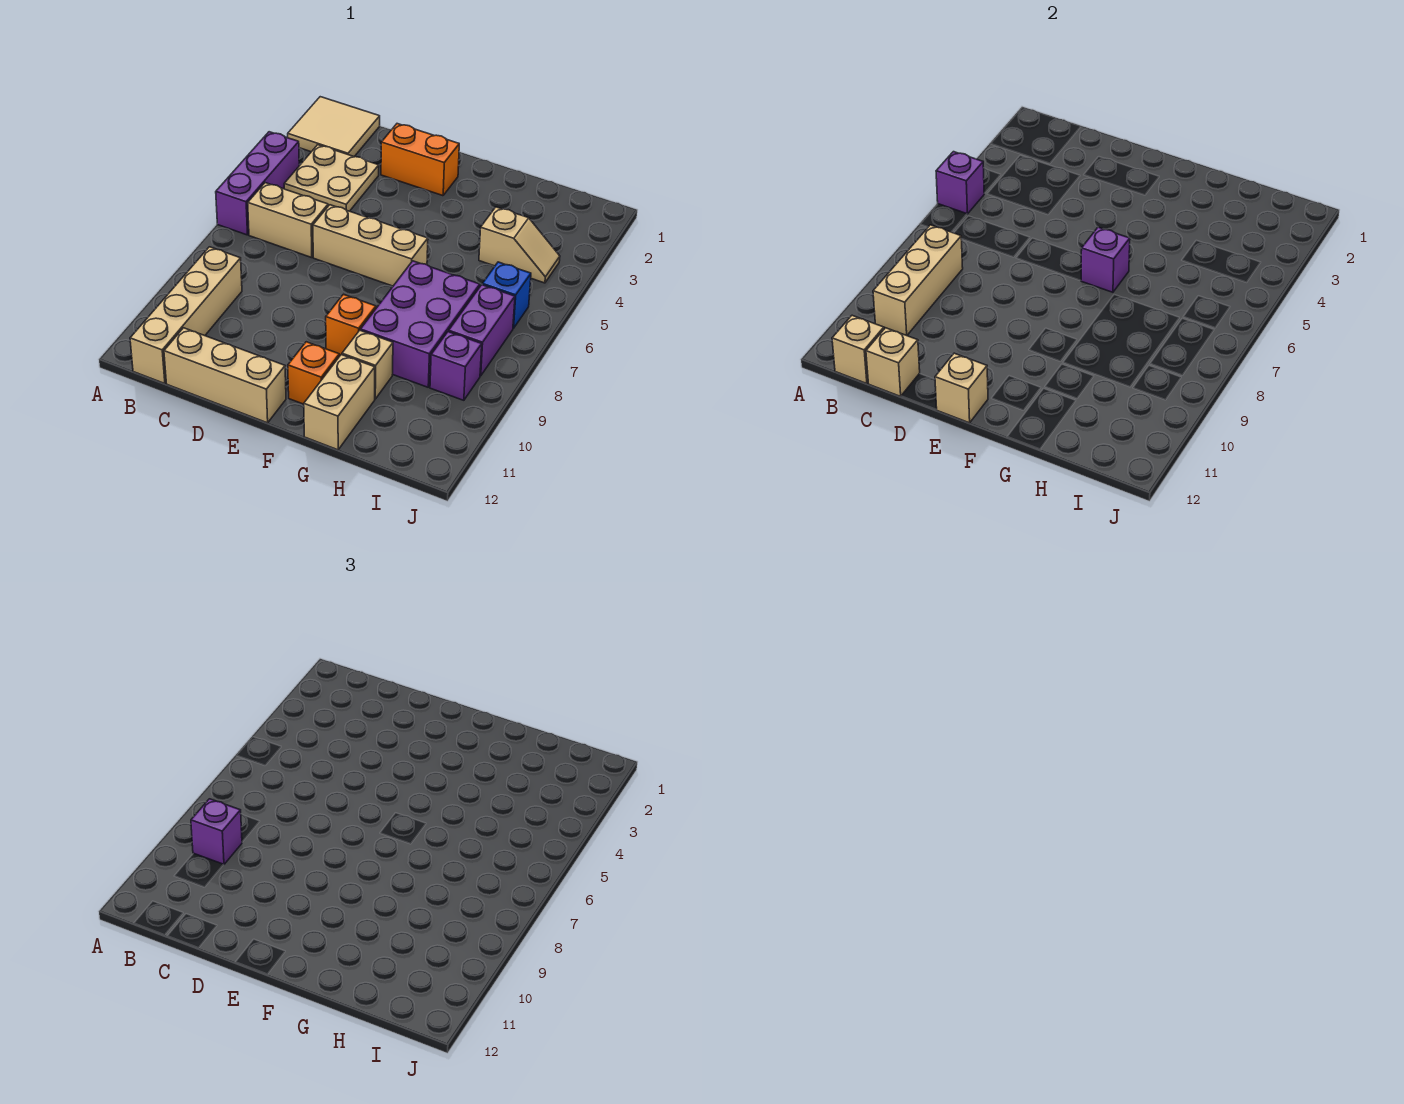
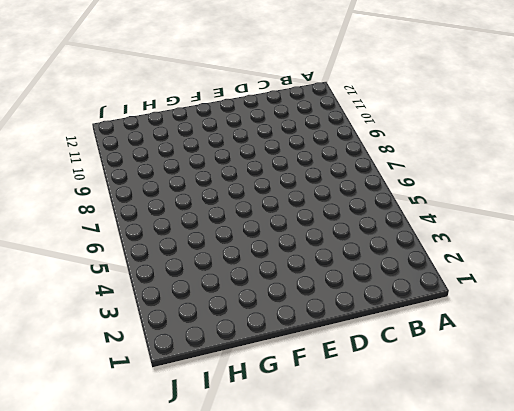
none -> tan tile A1:B2 level 1
none -> purple brick A4:A6 level 1
none -> tan plate B3:C4 level 1

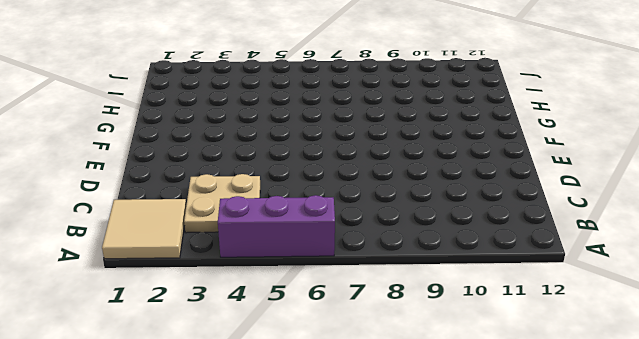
none -> tan brick B6:C6 level 1
none -> tan brick B9:B12 level 1
none -> tan brick C12:E12 level 1

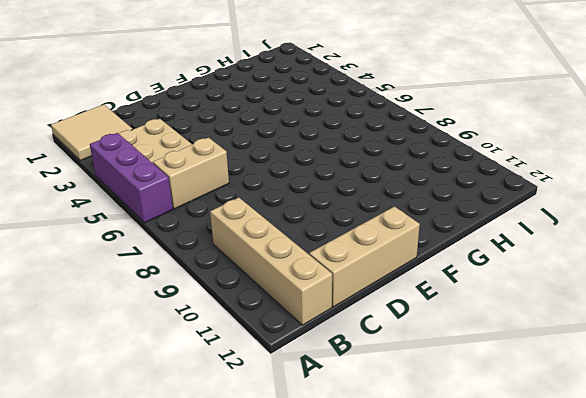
none -> orange brick D2:E2 level 1
none -> tan brick D6:F6 level 1
none -> orange brick F9 level 1

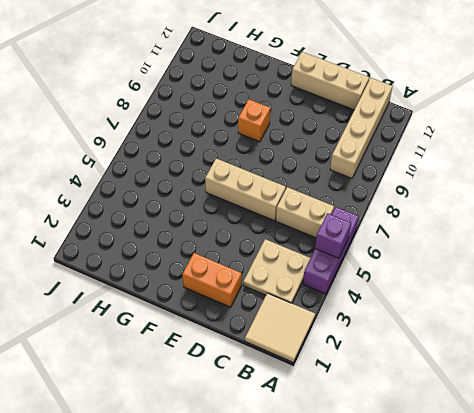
none -> orange brick F11 level 1
none -> purple brick G7:H9 level 1
none -> tan brick G10 level 1

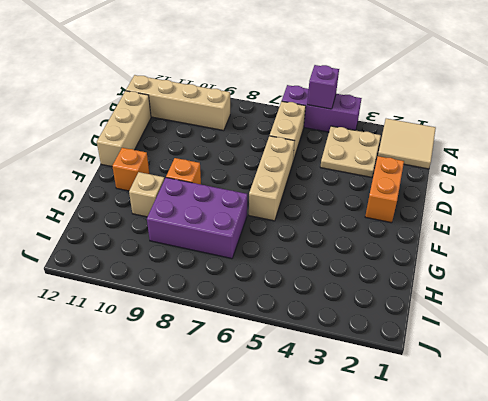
none -> tan brick G11:G12 level 1
none -> tan slope H4:I4 level 1 top H
none -> blue brick I6 level 1

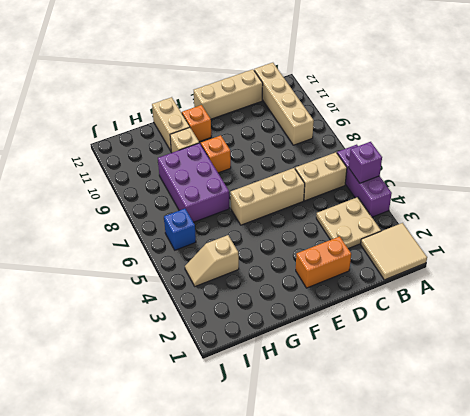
none -> purple brick I7:I8 level 1
none -> purple brick I9 level 1
none -> tan brick B8:B10 level 2

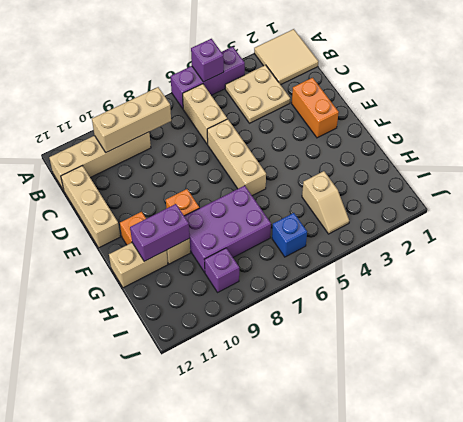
purple brick G10:G11 level 2 -> purple brick I7:I8 level 1
none -> tan brick B12 level 2
none -> tan brick C12 level 2
none -> tan brick E12 level 2

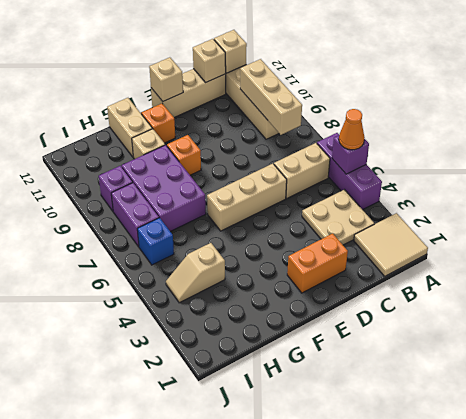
orange cone A5 level 3 -> none
none -> purple brick F6 level 2
none -> purple brick B9 level 3

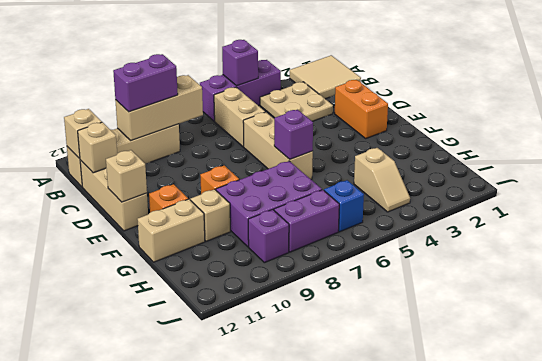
purple brick B9:B10 level 3 -> purple brick B9 level 3

